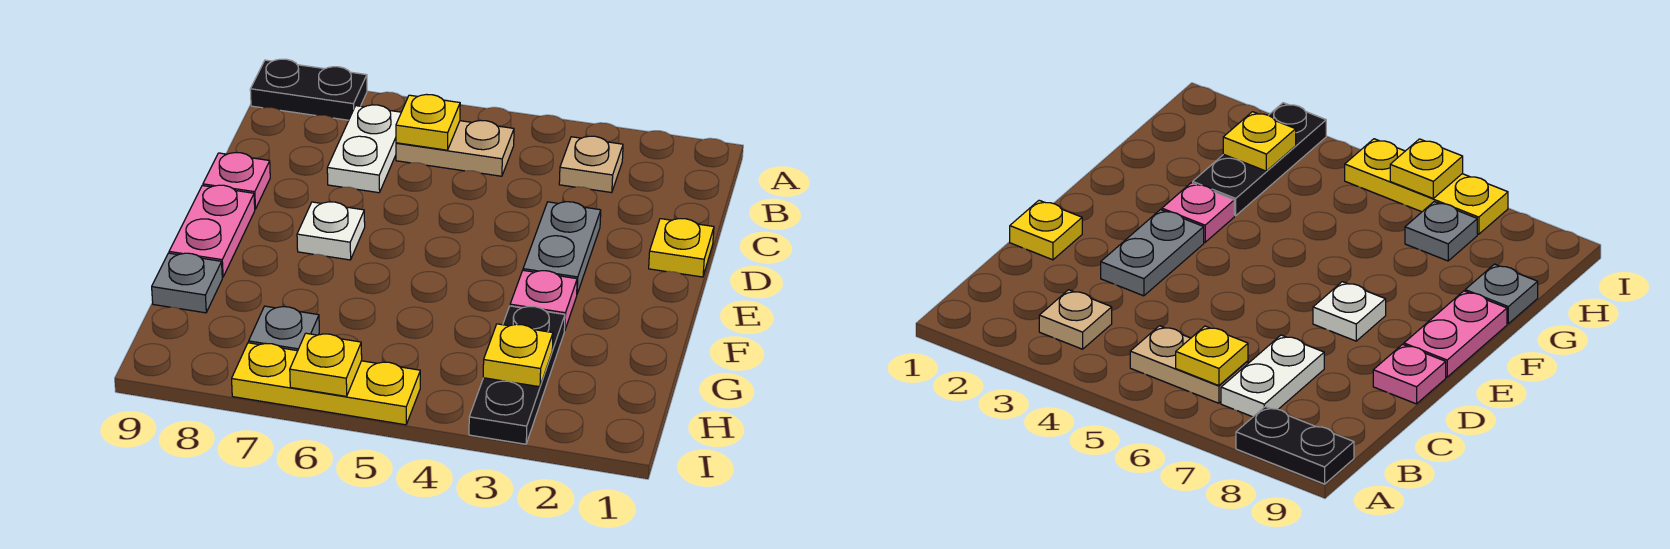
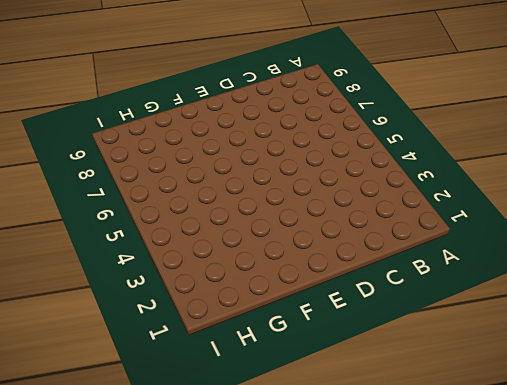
none -> black plate A8:A9 level 1
none -> tan plate B3 level 1
none -> tan plate B5:B6 level 1

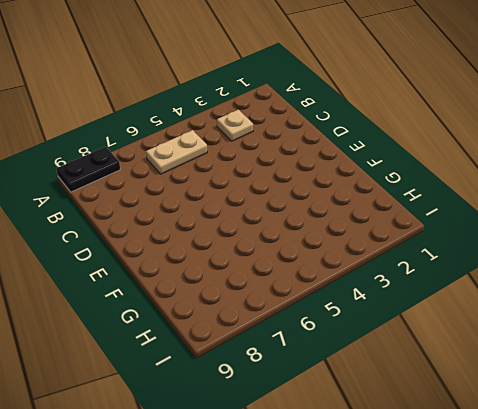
none -> white plate B7:C7 level 1
none -> yellow plate D1 level 1
none -> grey plate D3:E3 level 1

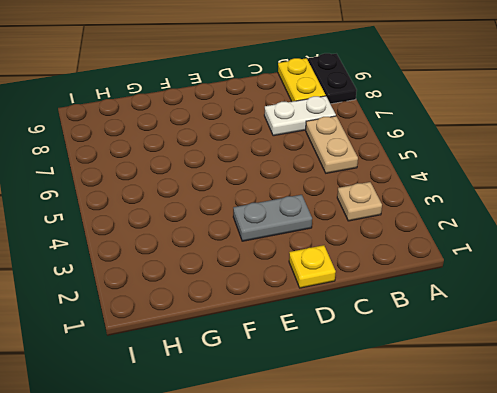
yellow plate B8:B9 level 1 -> none
none -> pink plate D9 level 1
none -> white plate E7 level 1
none -> pink plate E9:F9 level 1

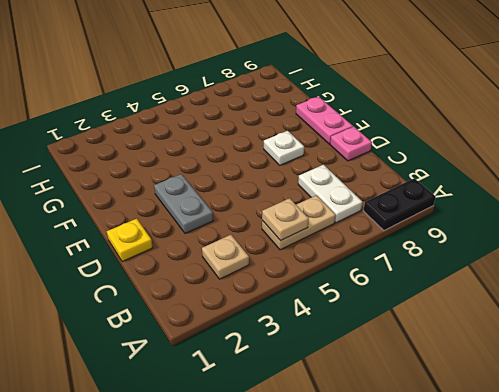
tan plate B5 level 2 -> none
none -> pink plate F3 level 1
none -> black plate G3:I3 level 1
none -> grey plate G9 level 1

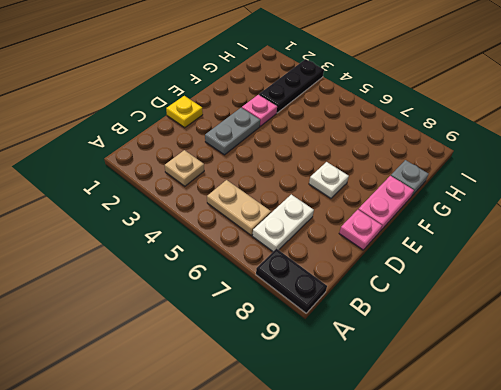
none -> grey plate H7 level 1
none -> yellow plate I5:I7 level 1
none -> yellow plate B6 level 2

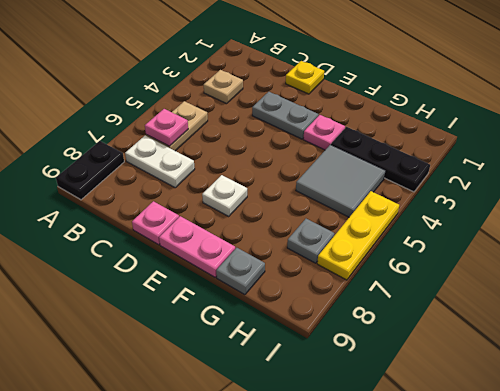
pink plate B6 level 2 -> yellow plate B6 level 2
grey tile G4:H5 level 1 -> none
none -> yellow plate H3 level 2
none -> yellow plate I6 level 2

